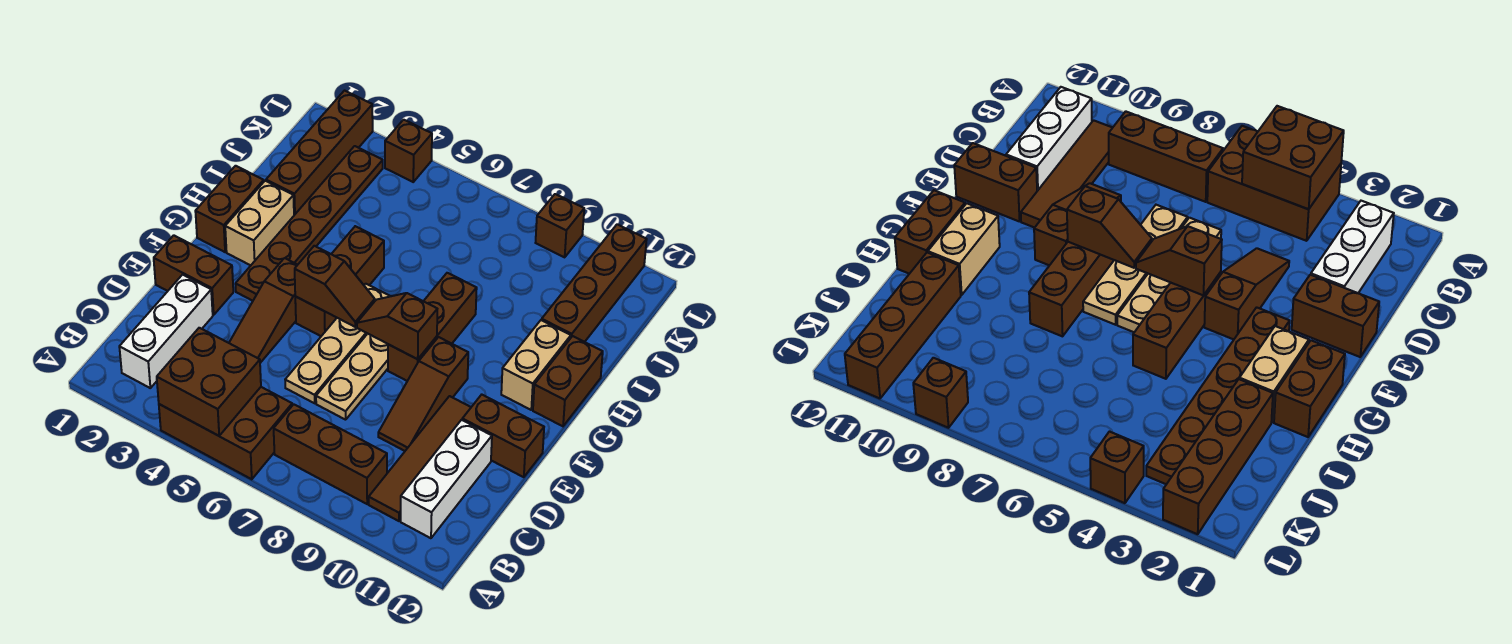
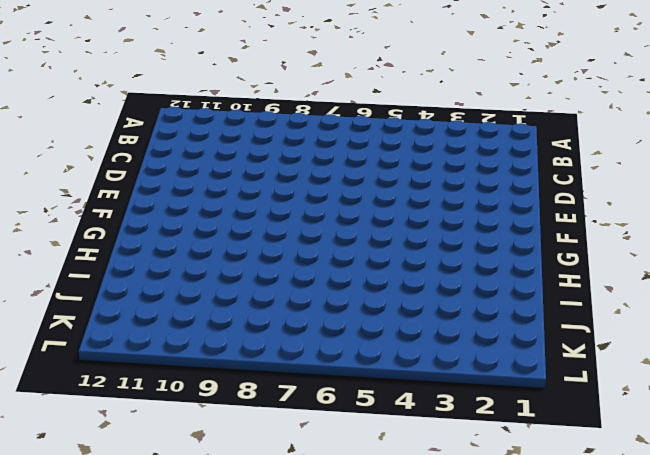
none -> brown brick A4:B6 level 1
none -> white brick B2:D2 level 1
none -> brown brick B7:B9 level 1

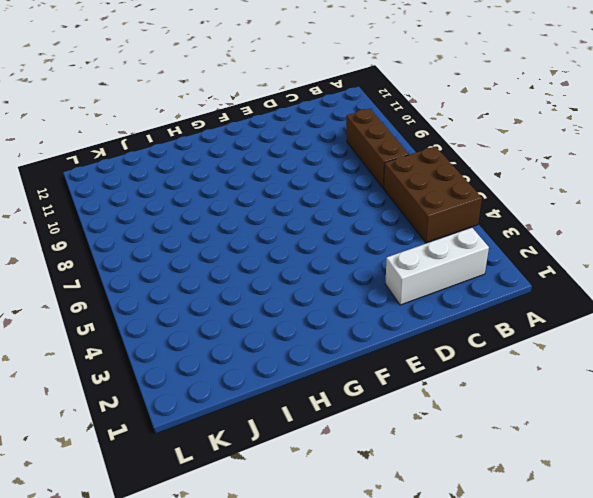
none -> brown tile B10:E10 level 1
none -> white brick B11:D11 level 1
none -> brown slope D4:F4 level 1 top F

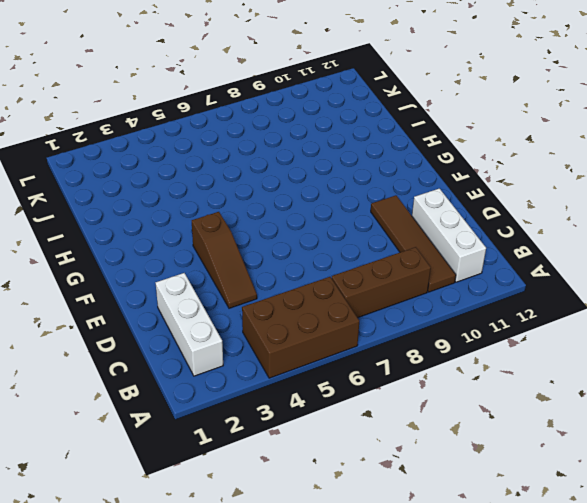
none -> tan plate D6:G6 level 1
none -> tan plate D7:G7 level 1
none -> brown slope D9:F9 level 1 top F

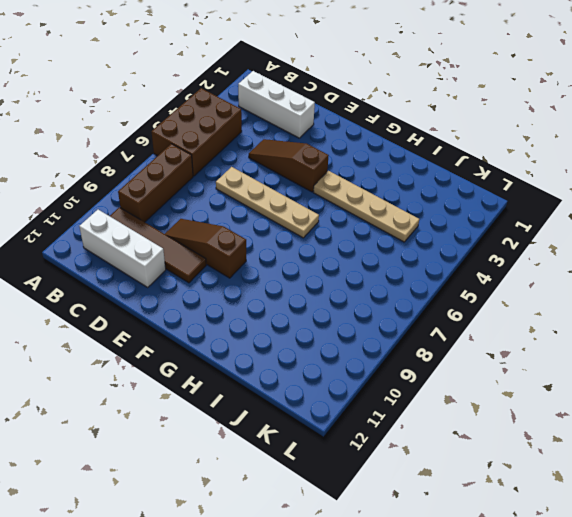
tan plate G4:J4 level 1 -> tan plate D7:G7 level 1
none -> brown brick E1:E2 level 1
none -> brown brick E11:E12 level 1
none -> brown plate F3:K3 level 1

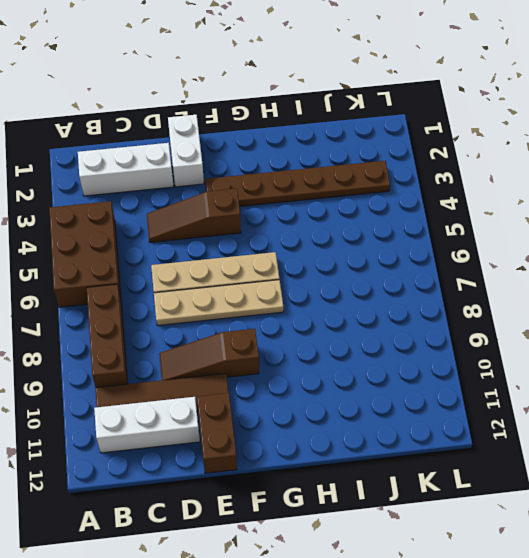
white brick E1:E2 level 1 -> brown brick E1:E2 level 1
none -> brown brick F5:H5 level 1
none -> brown brick F8:H8 level 1
none -> brown brick G1:H1 level 1

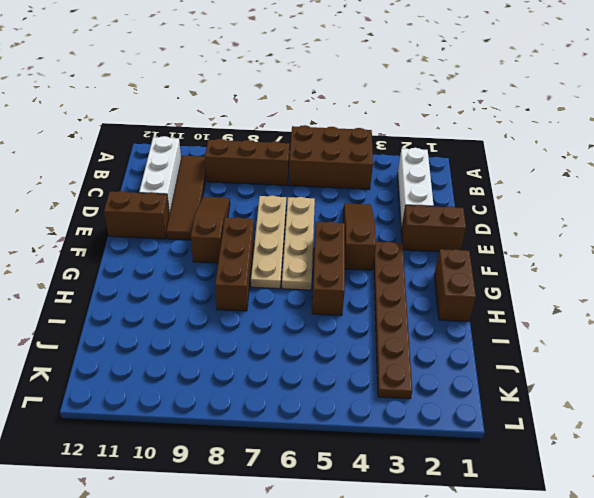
none -> tan brick G2:H2 level 1
none -> tan brick G11:H11 level 1
none -> brown brick G12:H12 level 1

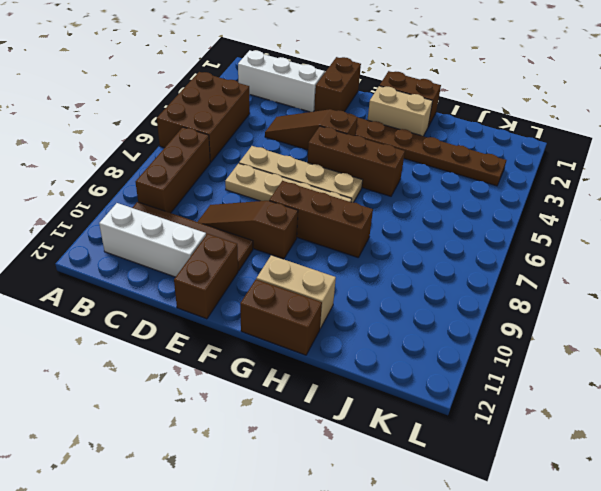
none -> brown brick I2:L2 level 1
none -> brown brick I11:L11 level 1
none -> brown brick L4 level 1

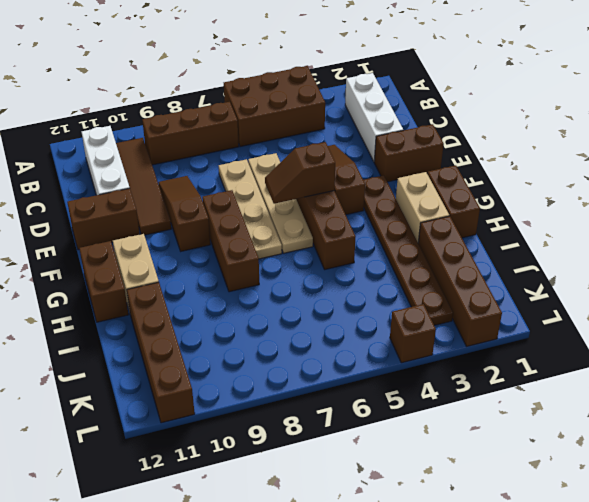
none -> brown brick L9 level 1
none -> brown brick A4:B5 level 2
none -> brown slope F7:F8 level 2 top 8

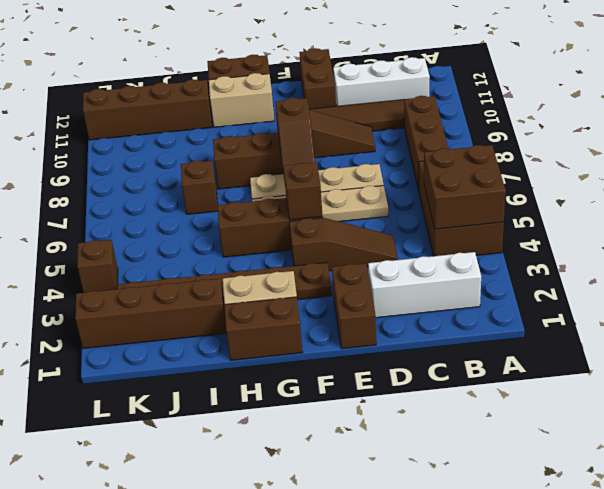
brown brick I7 level 1 -> brown brick L9 level 1

